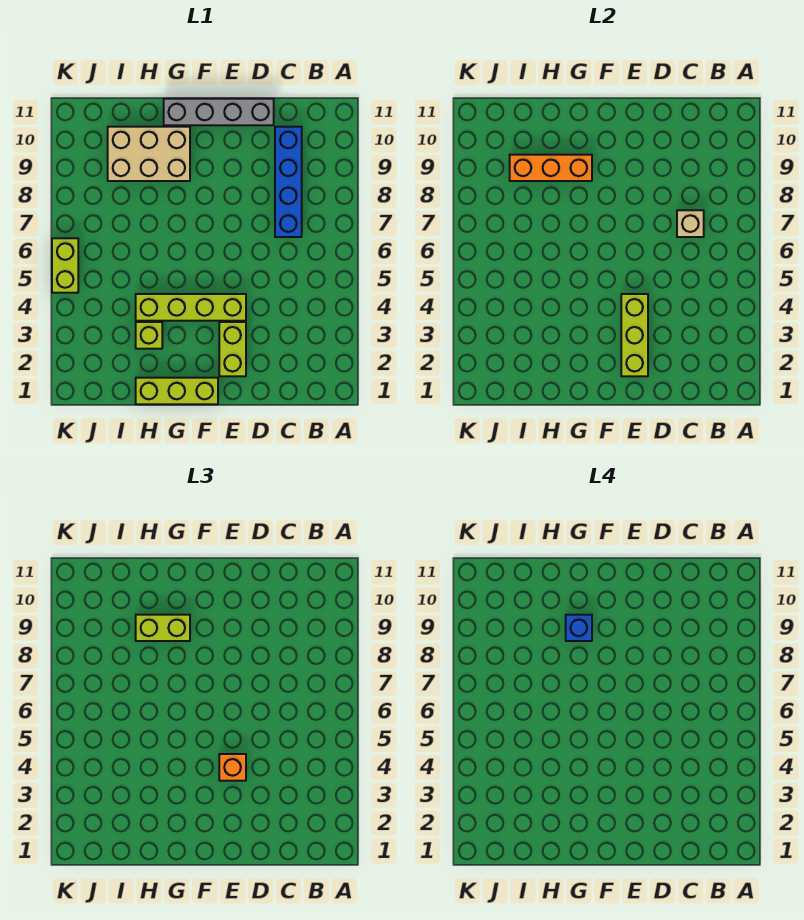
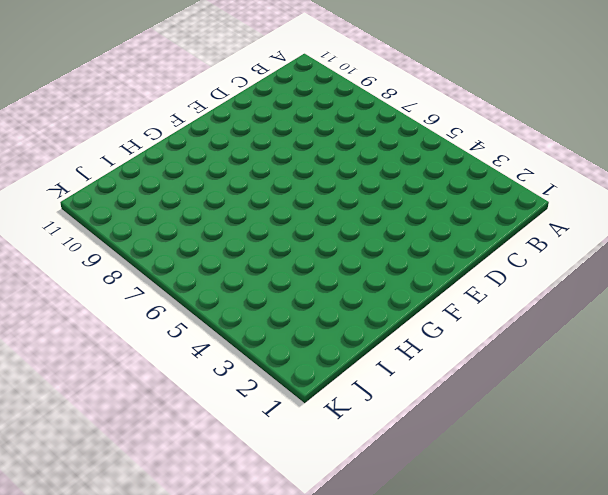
none -> blue brick C7:C10 level 1
none -> grey brick D11:G11 level 1
none -> lime brick E2:E3 level 1

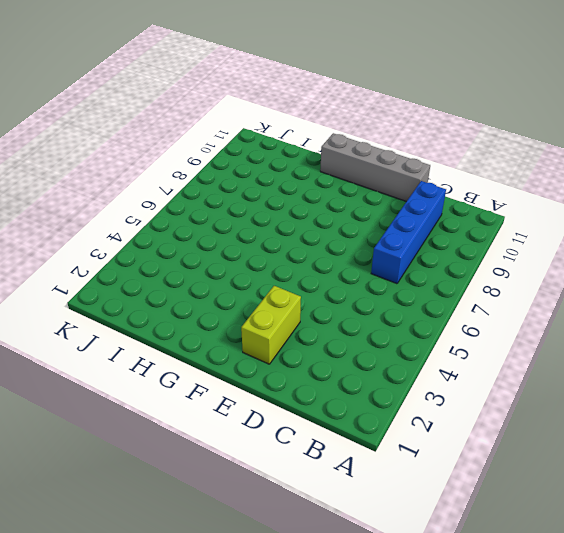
none -> lime brick E4:H4 level 1
none -> lime brick F1:H1 level 1
none -> tan brick G9:I10 level 1

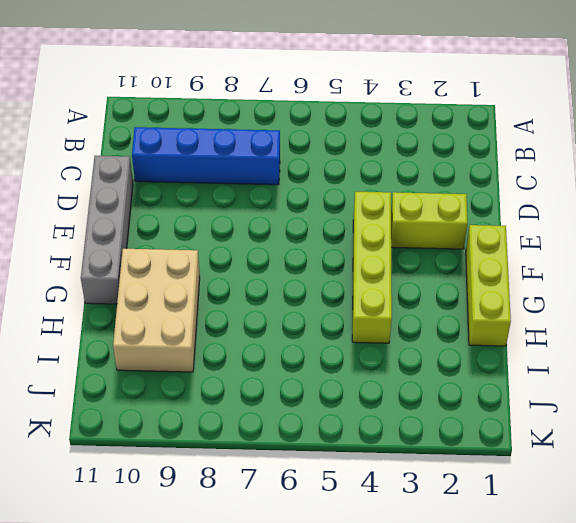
none -> lime brick H3 level 1
none -> lime brick K5:K6 level 1
none -> tan brick C7 level 2

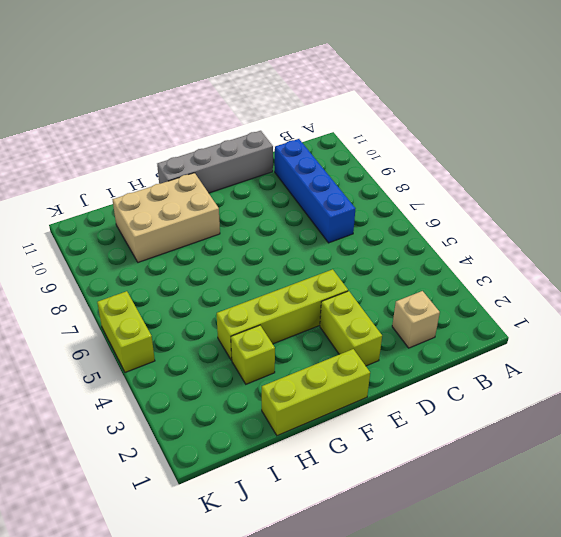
tan brick C2 level 1 -> tan brick C7 level 2
none -> lime brick E2:E4 level 2
none -> orange brick G9:I9 level 2
none -> orange brick E4 level 3

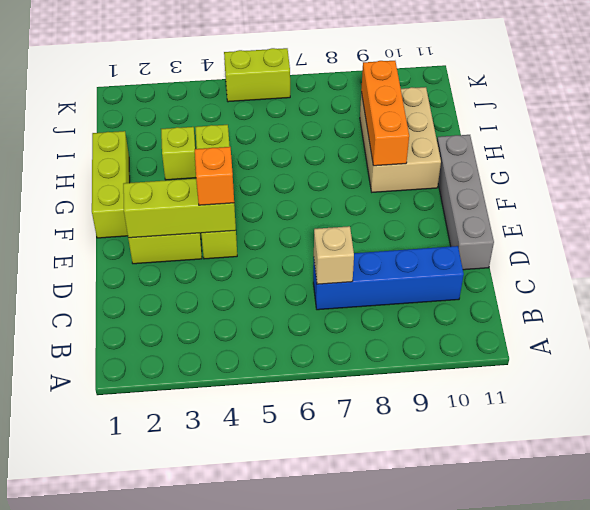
none -> lime brick G9:H9 level 3
none -> blue brick G9 level 4

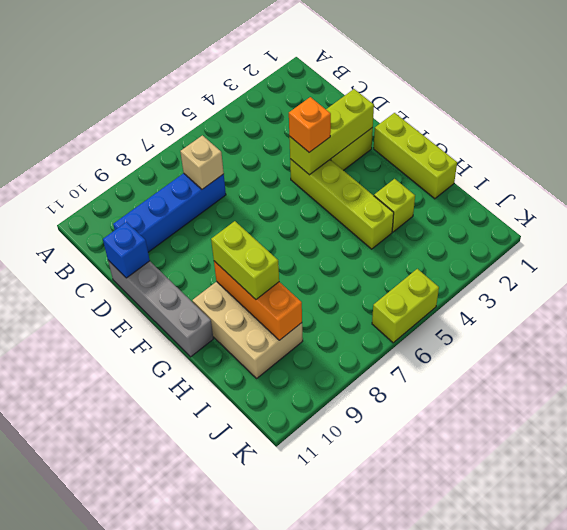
blue brick D11 level 2 -> blue brick G9 level 4

